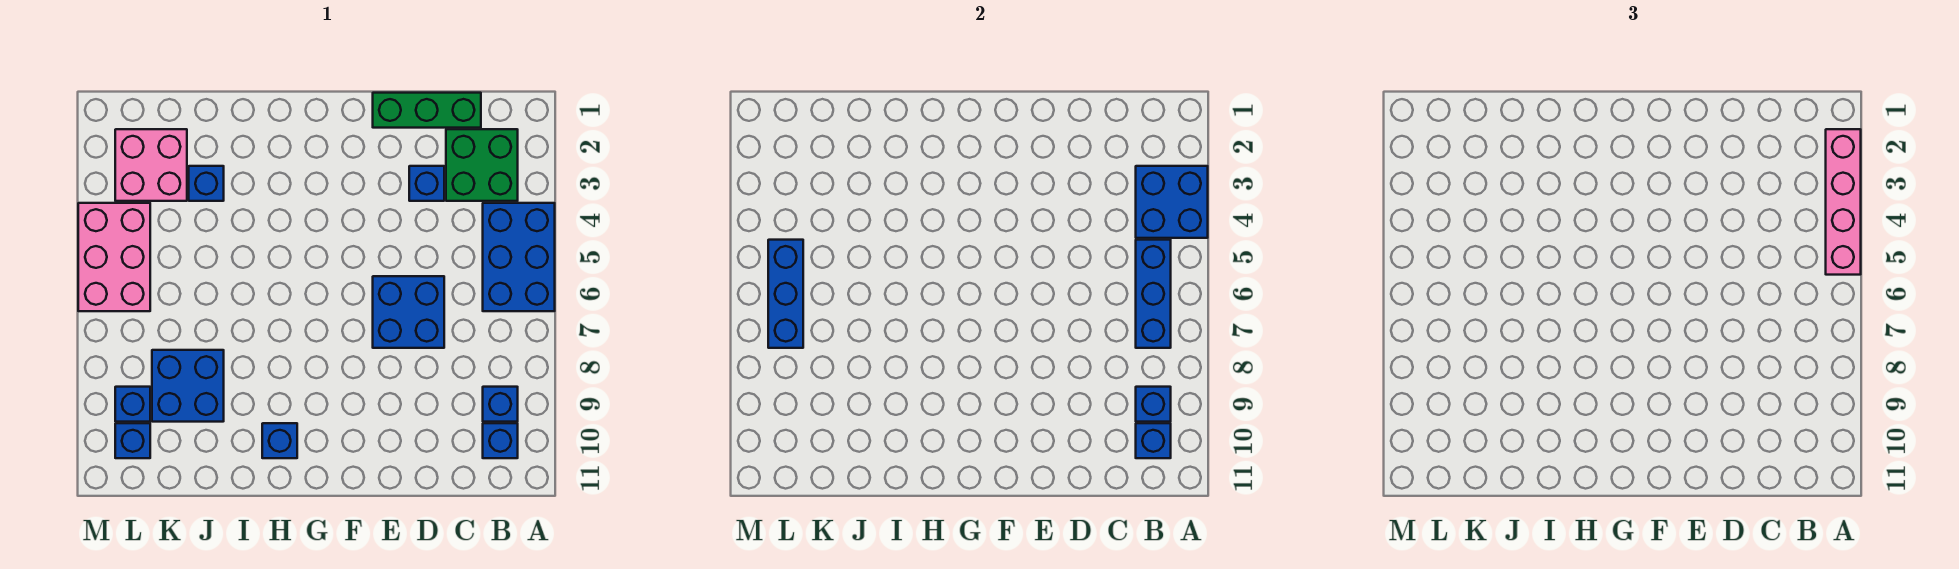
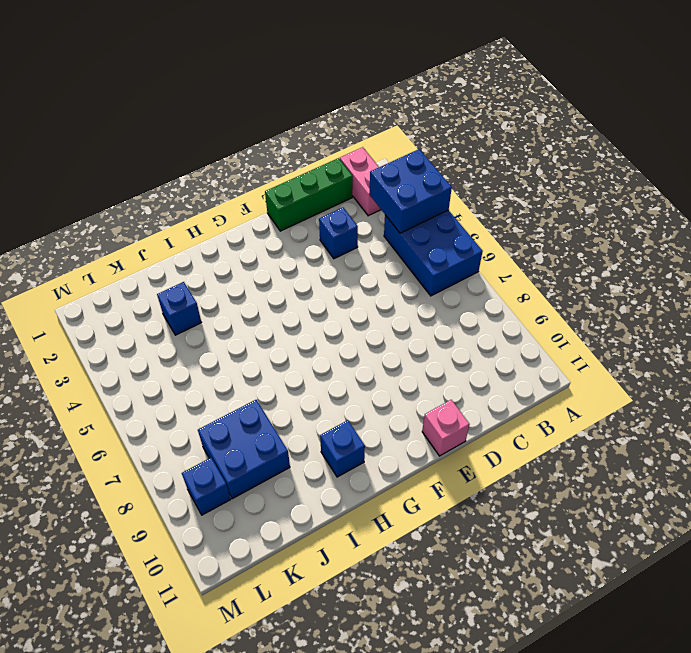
pink brick B1:B2 level 1 -> green brick B2:C3 level 1
pink brick E11 level 1 -> none
none -> blue brick B9 level 1
none -> blue brick B10 level 1
none -> blue brick D6:E7 level 1

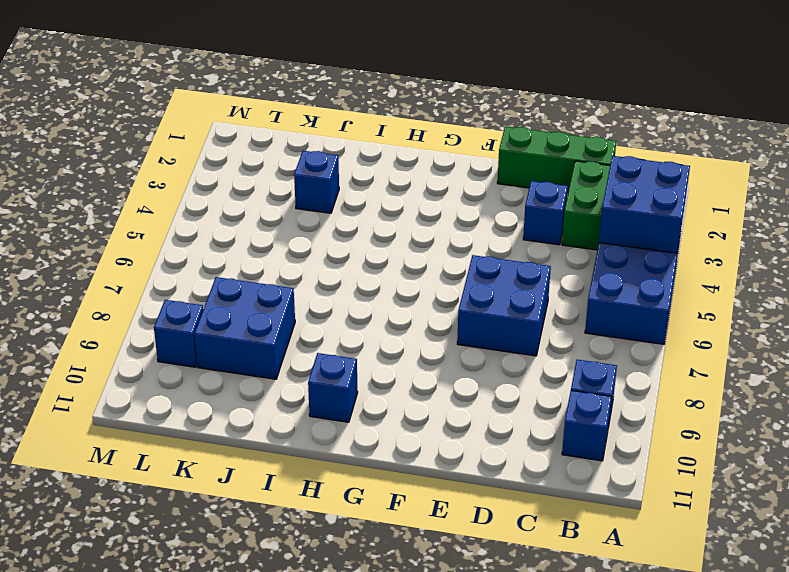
none -> pink brick K2:L3 level 1
none -> pink brick L4:M6 level 1
none -> blue brick L10 level 1

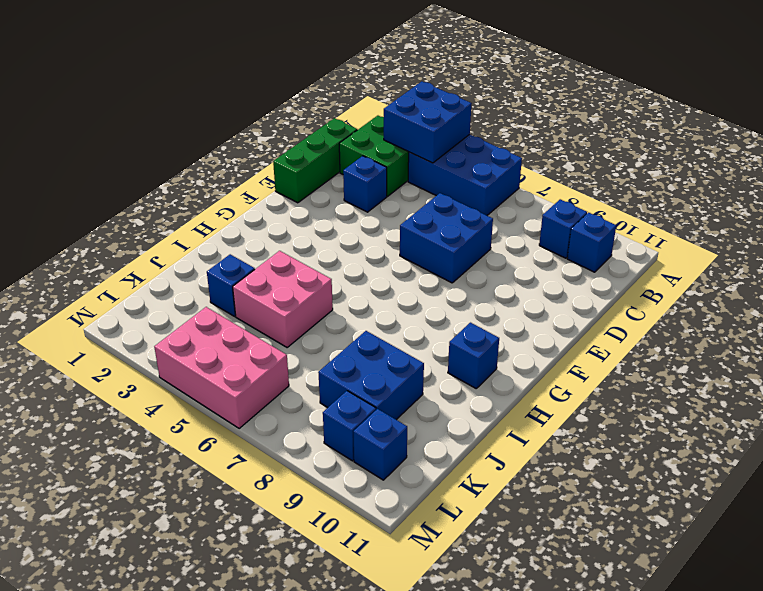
pink brick I4:J5 level 1 -> pink brick K2:L3 level 1
none -> blue brick B5:B7 level 2
none -> blue brick B9 level 2
none -> blue brick B10 level 2

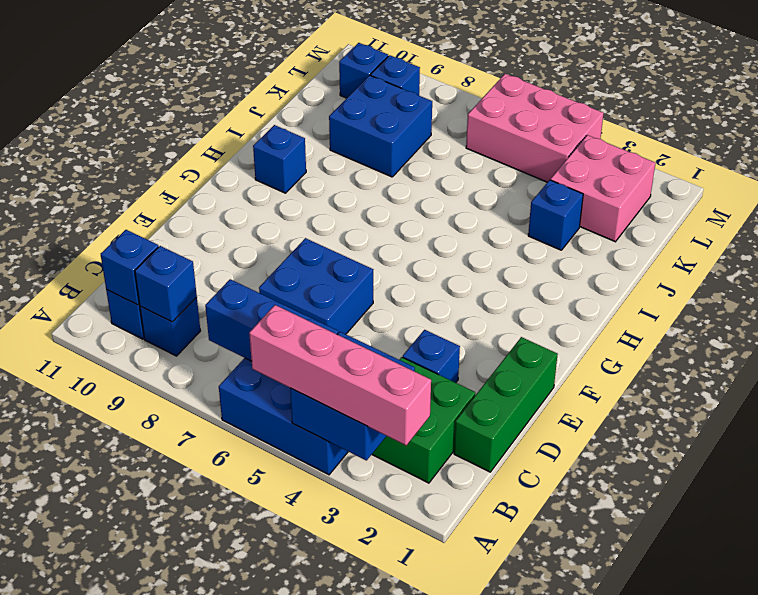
none -> blue brick L5:L7 level 2

